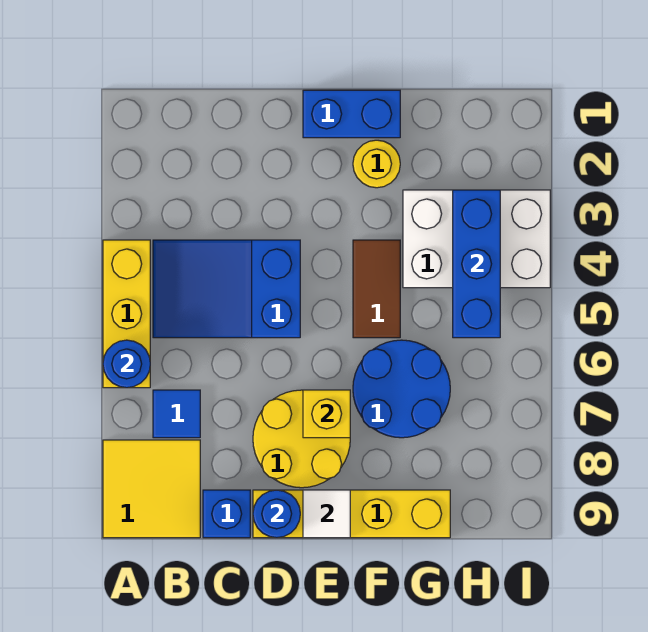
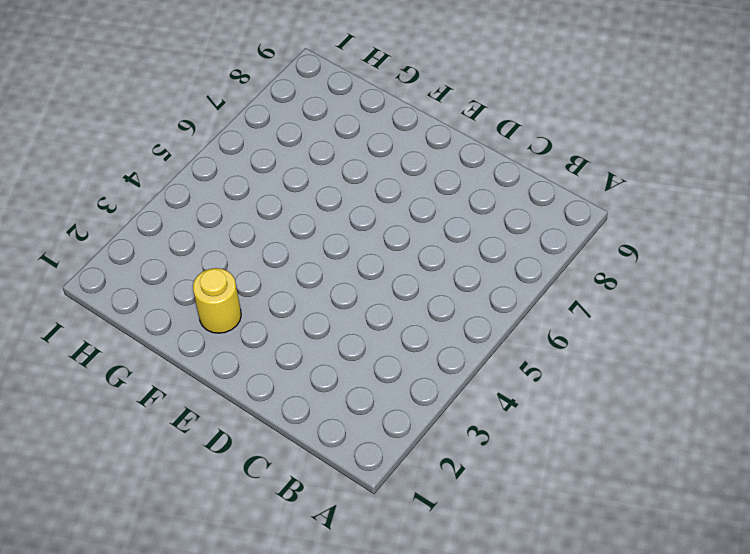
none -> yellow brick A4:A6 level 1
none -> yellow tile A8:B9 level 1
none -> blue slope B4:D5 level 1 top D

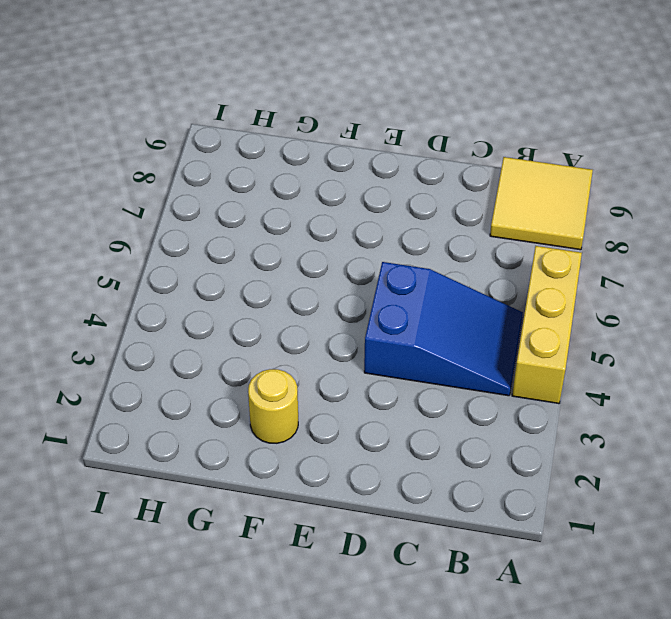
none -> blue tile B7 level 1
none -> blue brick C9 level 1
none -> yellow round brick D7:E8 level 1

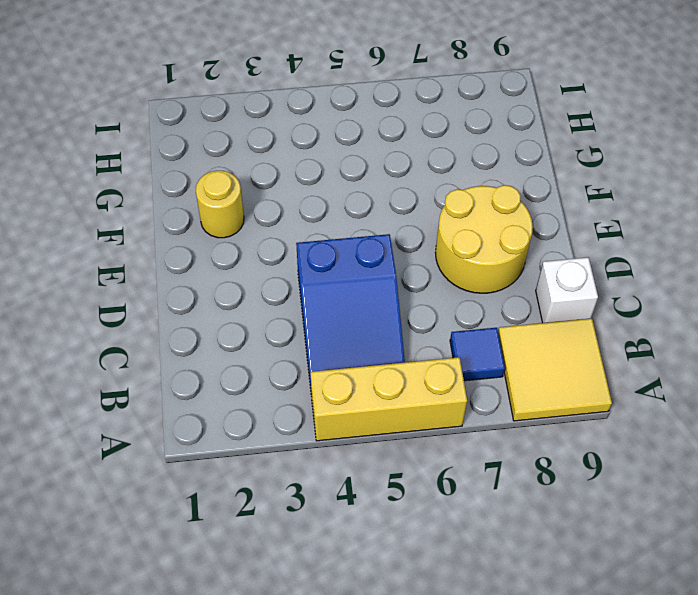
white brick C9 level 1 -> blue brick C9 level 1
none -> yellow brick D9:G9 level 1
none -> blue brick E1:F1 level 1
none -> brown tile F4:F5 level 1

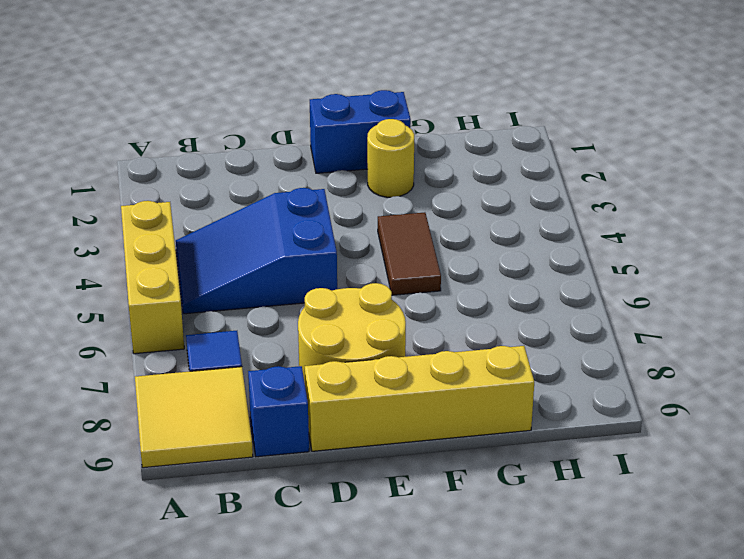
none -> blue round brick F6:G7 level 1
none -> white brick G3:I4 level 1
none -> blue round brick A6 level 2

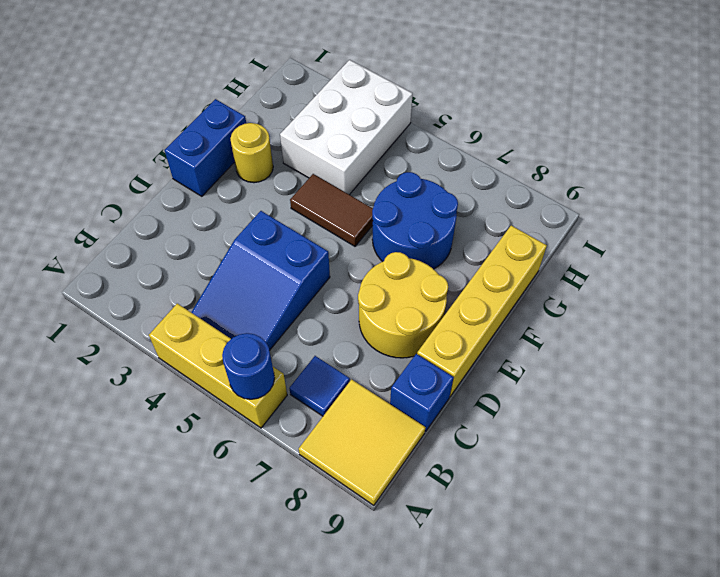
none -> blue round brick D9 level 2
none -> yellow brick E7 level 2
none -> white tile E9 level 2

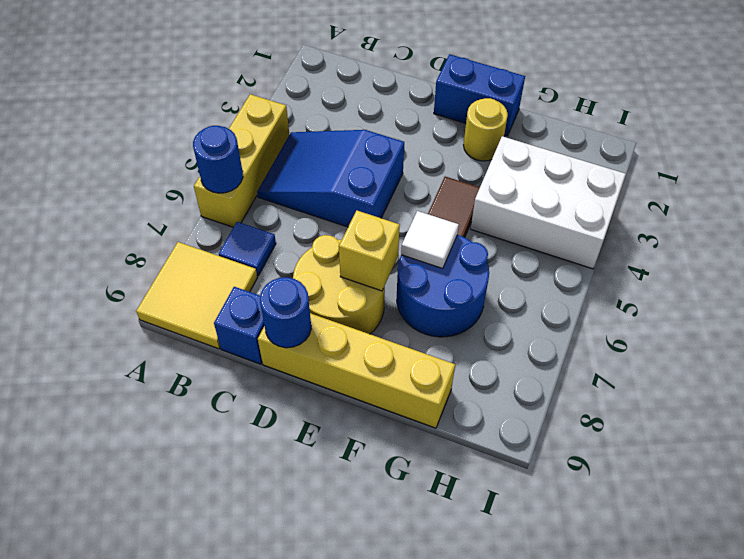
white tile F6 level 2 -> white tile E9 level 2
none -> blue brick H3:H5 level 2

